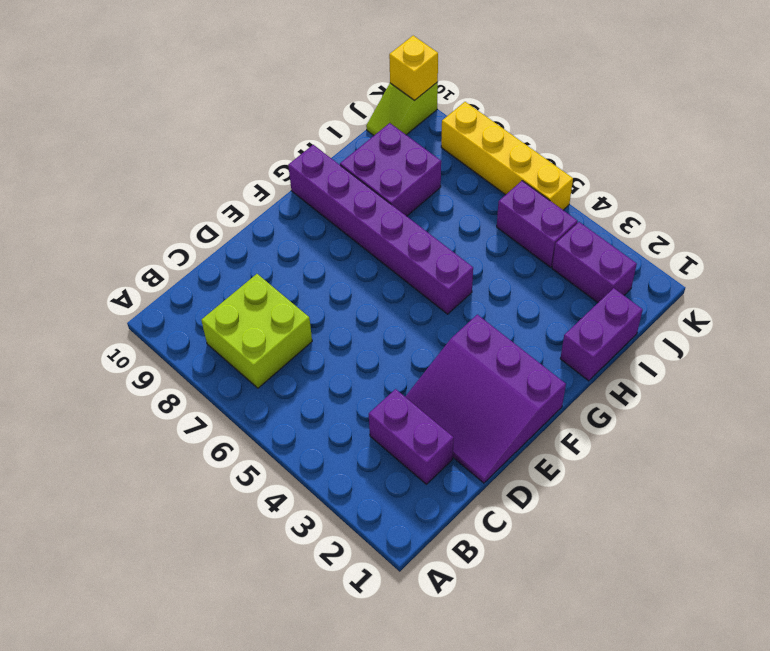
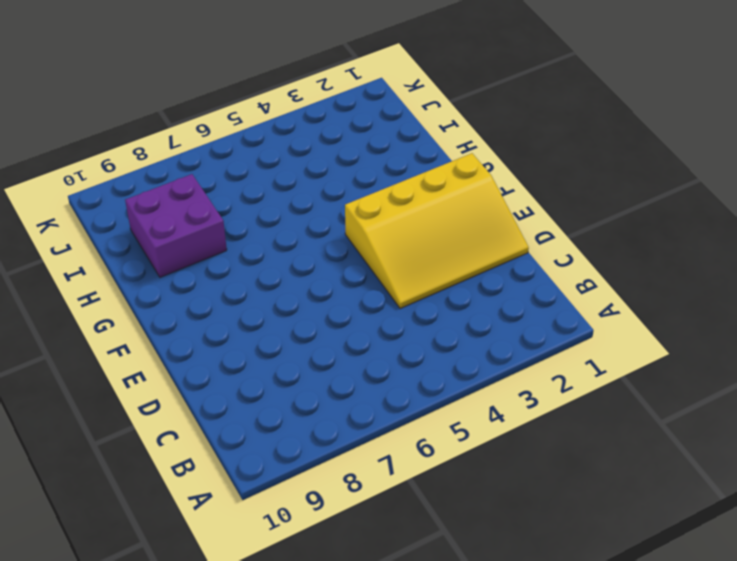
yellow slope D1:F4 level 1 top F -> purple slope D1:F3 level 1 top F
none -> lime brick B7:C8 level 1
none -> purple brick C2:C3 level 1

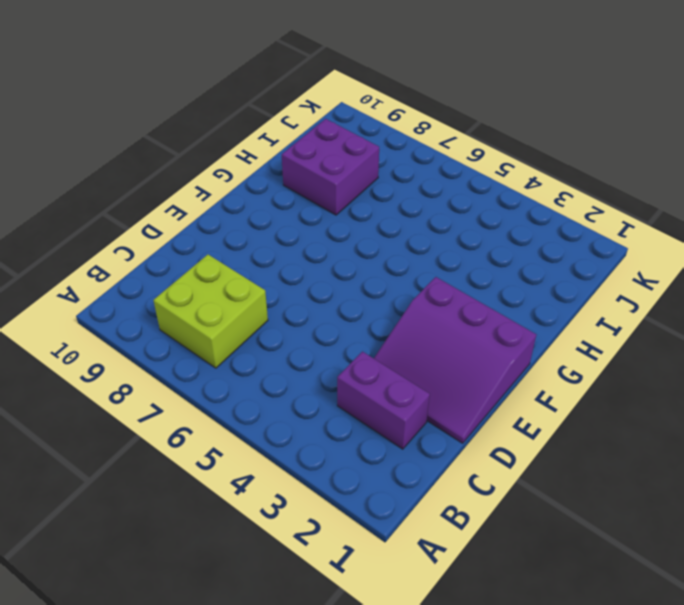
none -> purple brick G5:G10 level 1
none -> purple brick H1:I1 level 1

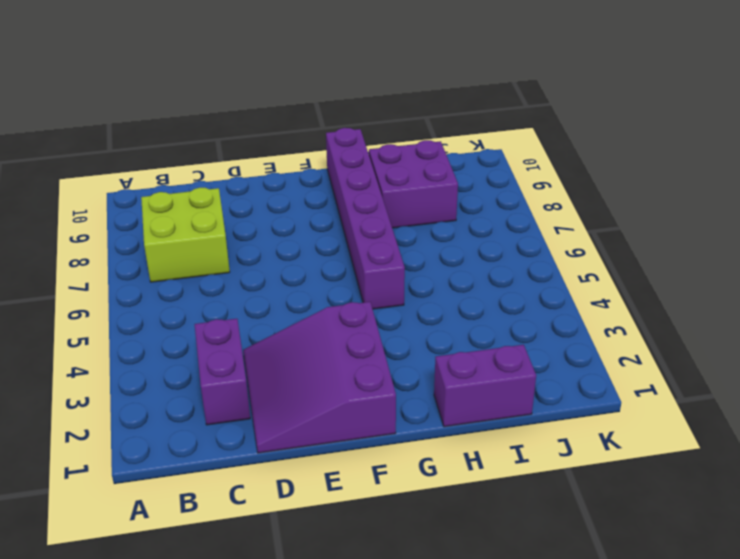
none -> purple brick J2:J3 level 1
none -> purple brick J4:J5 level 1

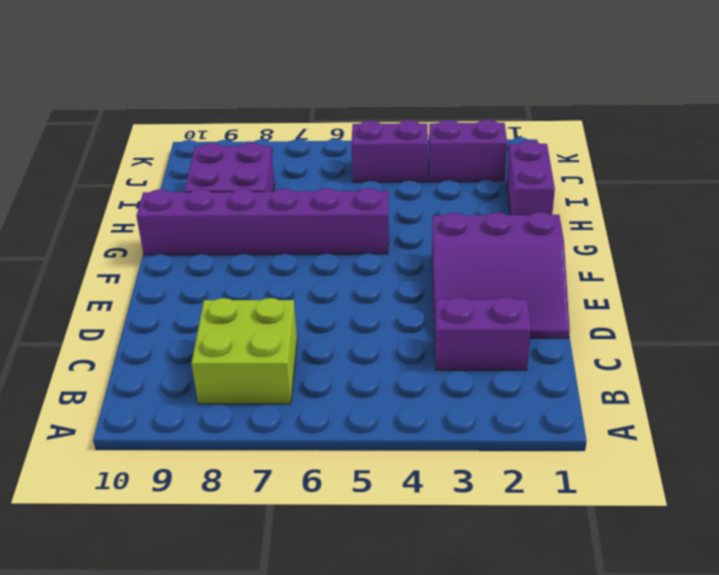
none -> lime slope J10:K10 level 1 top K
none -> yellow brick K5:K8 level 1

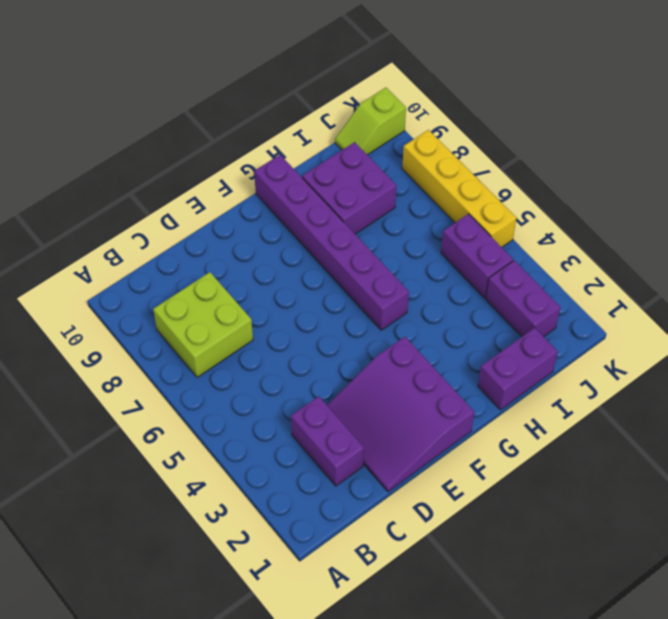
none -> yellow brick K10 level 2

